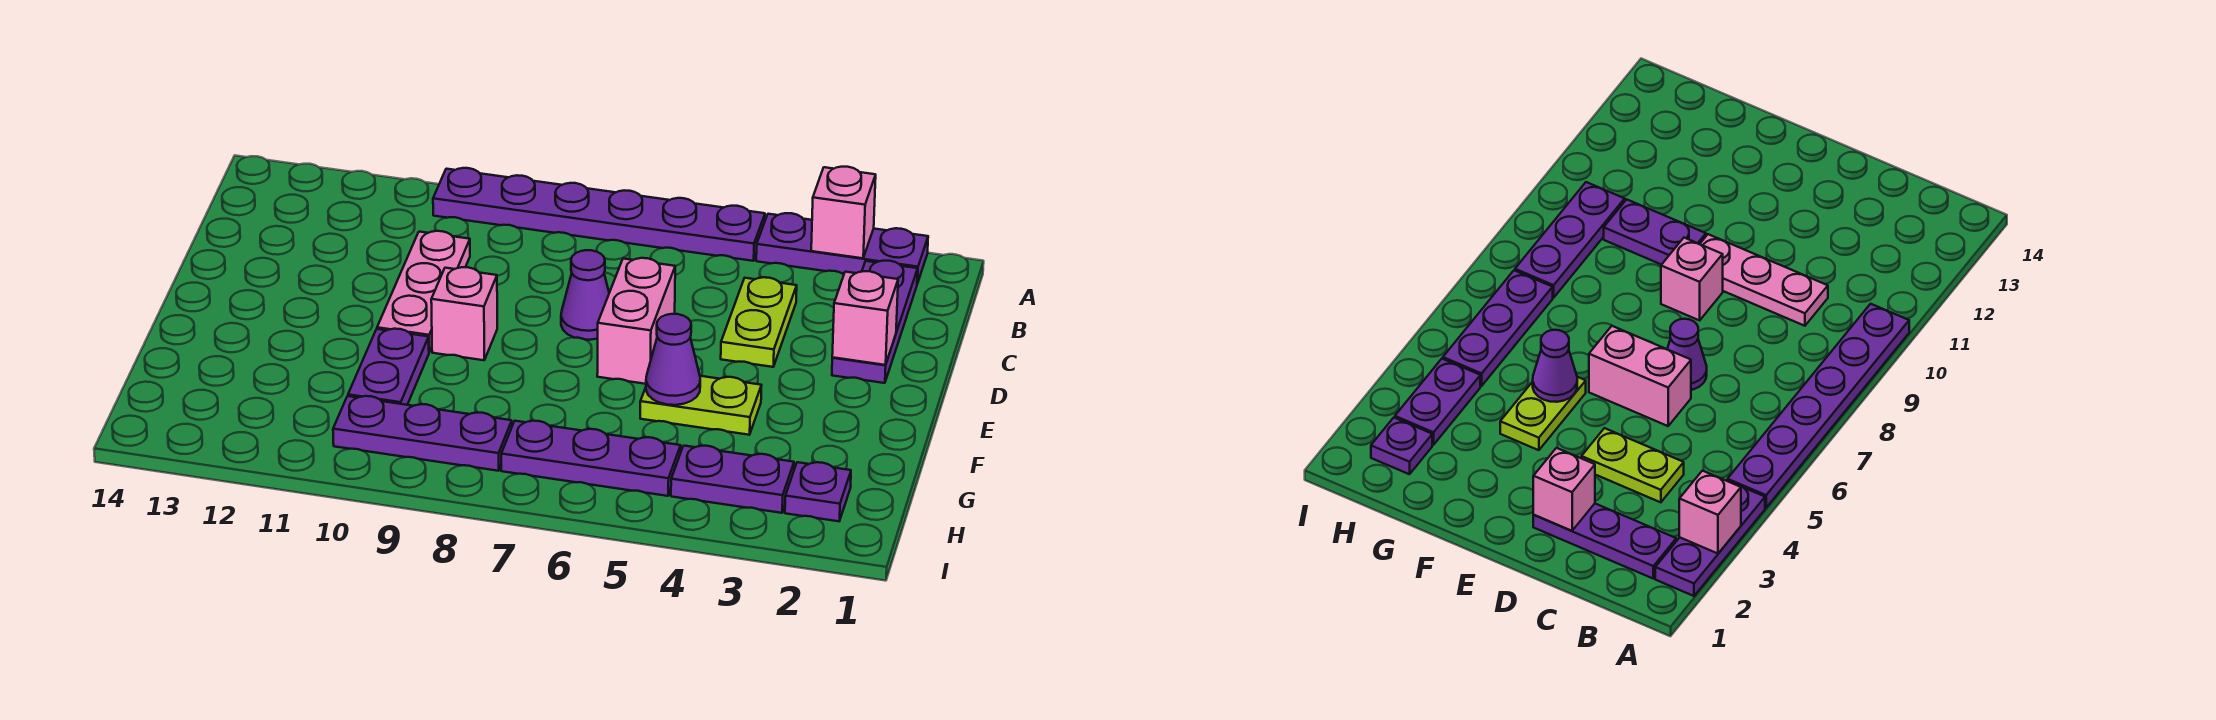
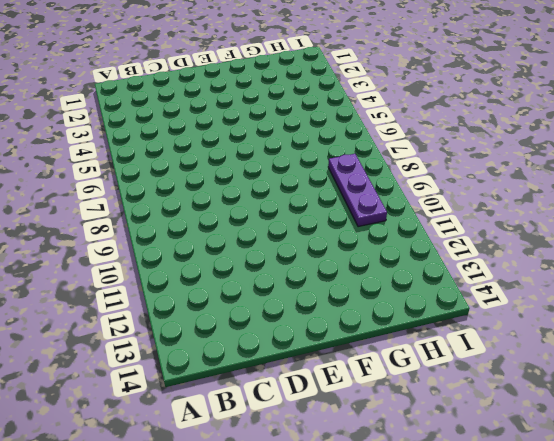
none -> purple plate A2:A4 level 1
none -> purple plate A5:A10 level 1
none -> purple plate B2:D2 level 1

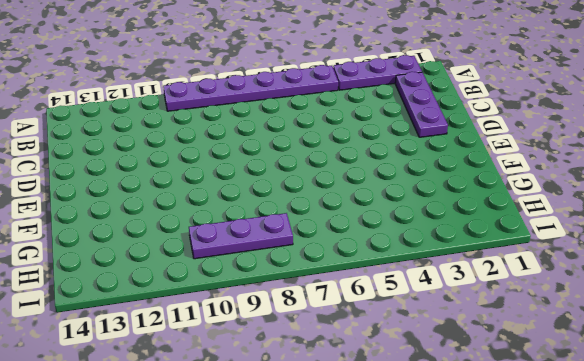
none -> lime plate C4:D4 level 1
none -> pink plate C10:E10 level 1
none -> pink brick D6:E6 level 1

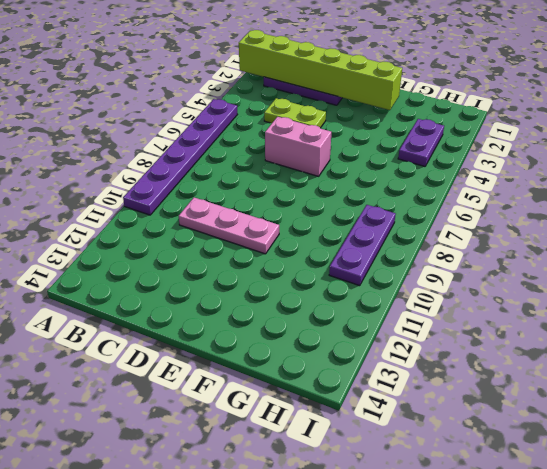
lime brick A2:F2 level 2 -> pink brick D2 level 2
none -> purple plate A2:A4 level 1
none -> purple cone D7 level 1
none -> pink brick E9 level 1

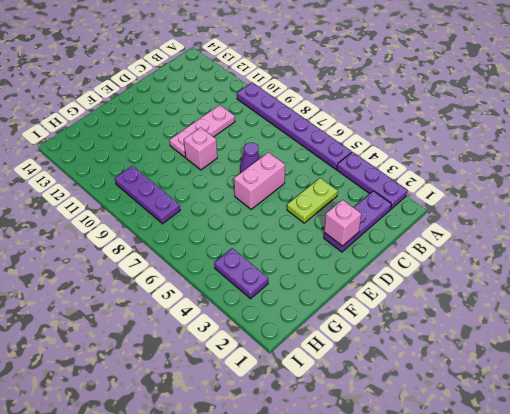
none -> lime plate F4:F5 level 1
none -> purple plate F10:G10 level 1
none -> purple plate H2 level 1

